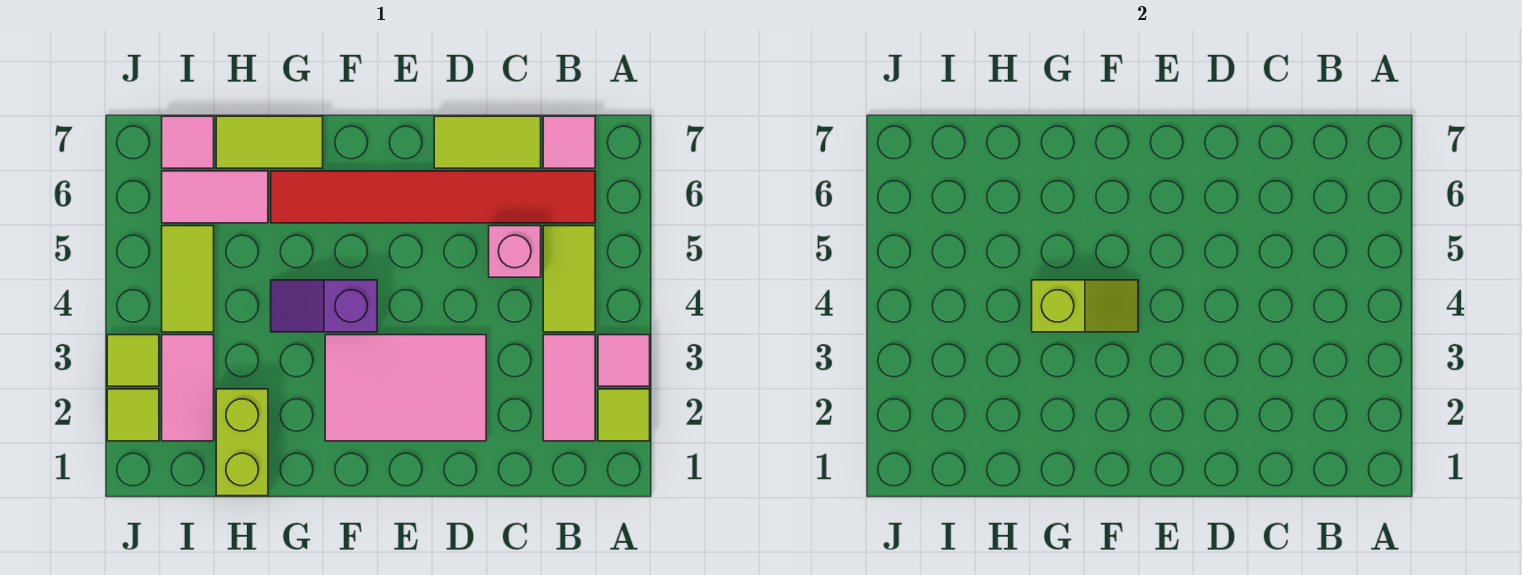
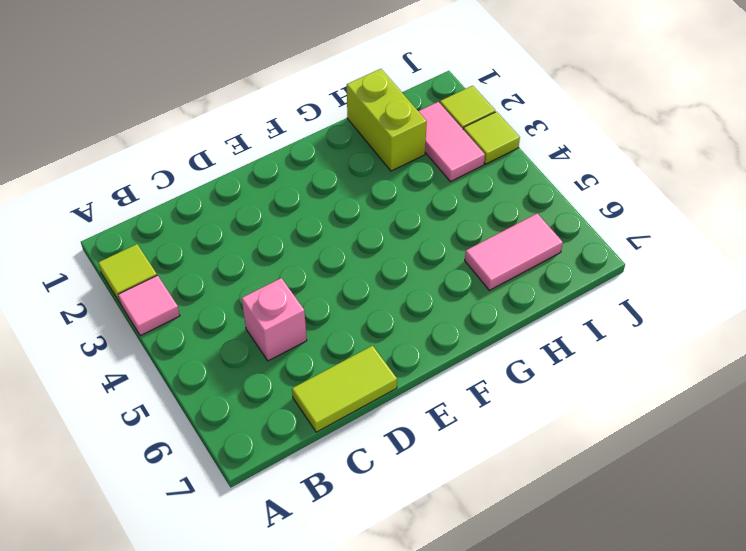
none -> pink tile B2:B3 level 1
none -> lime tile B4:B5 level 1
none -> red tile B6:G6 level 1

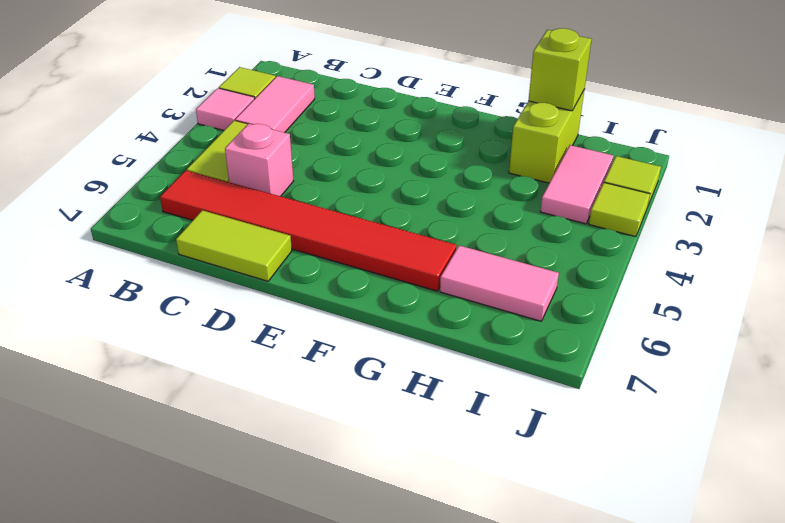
lime brick H1 level 2 -> none
none -> pink tile B7 level 1
none -> pink tile D2:F3 level 1
none -> purple slope F4:G4 level 1 top F

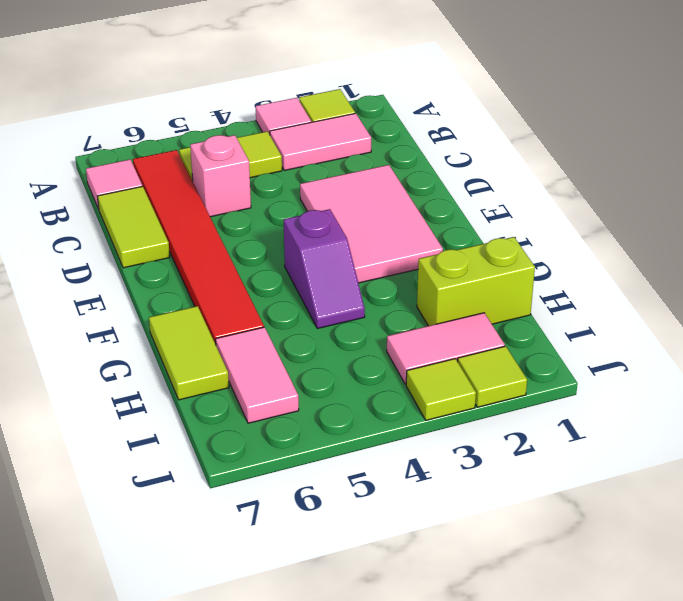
none -> lime tile I4:I5 level 1
none -> pink tile I7 level 1
none -> lime slope F4:G4 level 2 top G

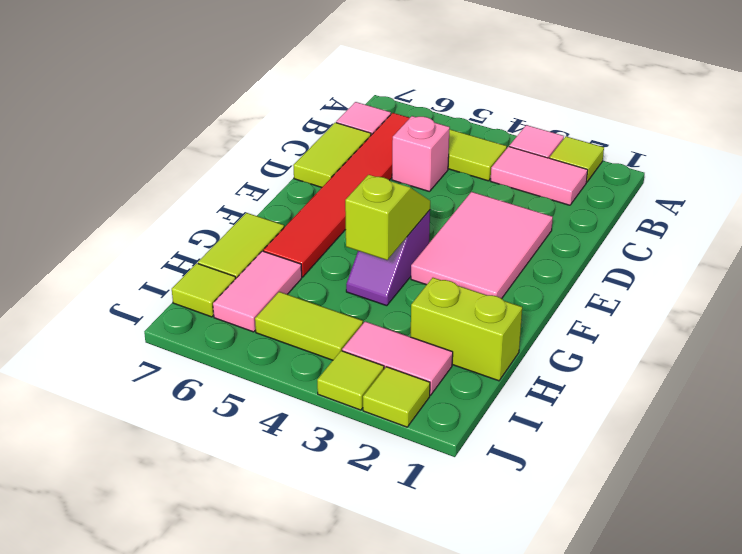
lime tile I7 level 1 -> pink tile I7 level 1

